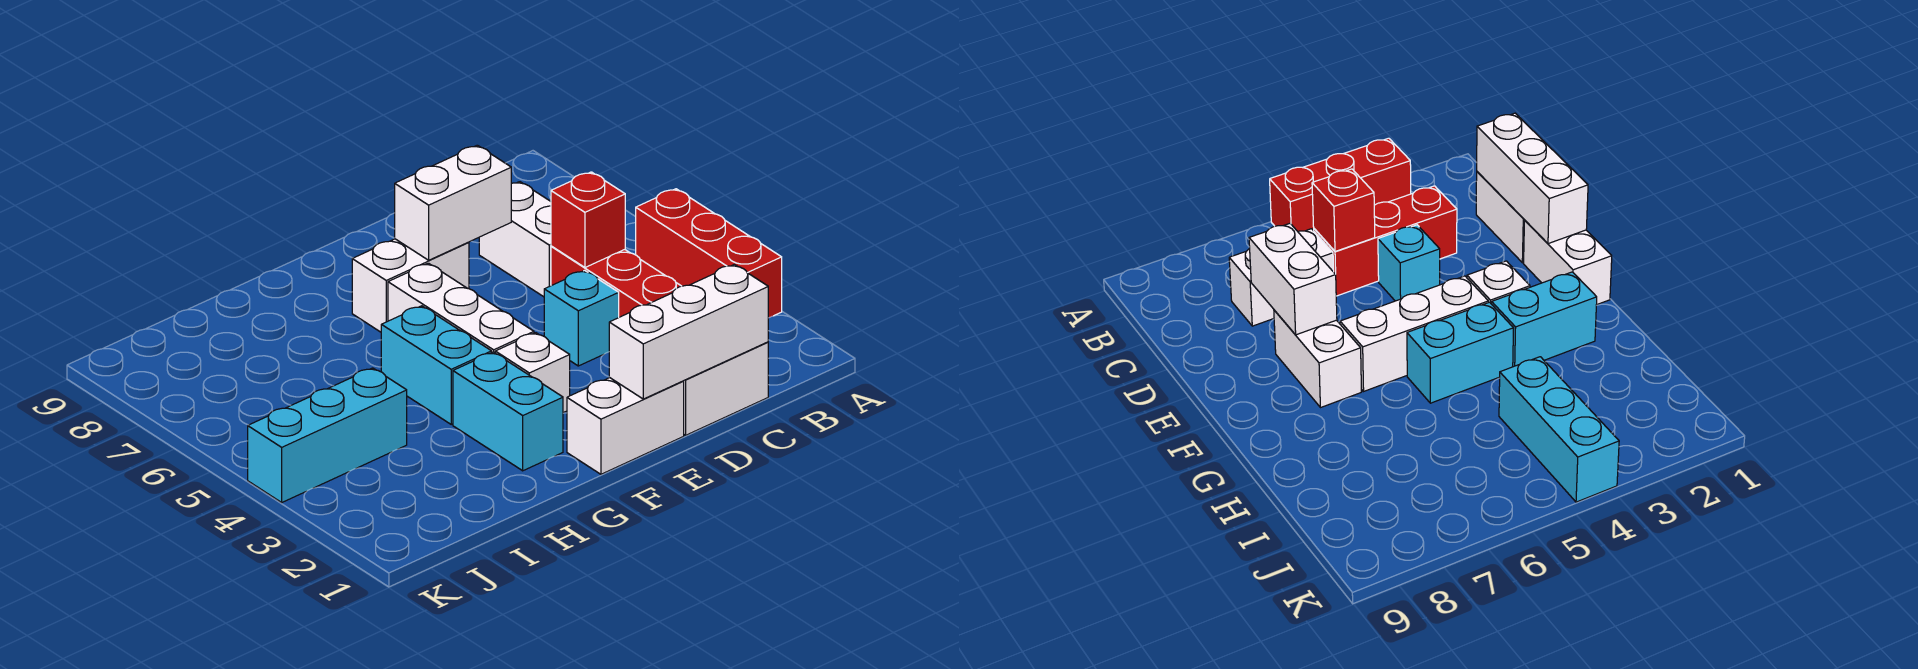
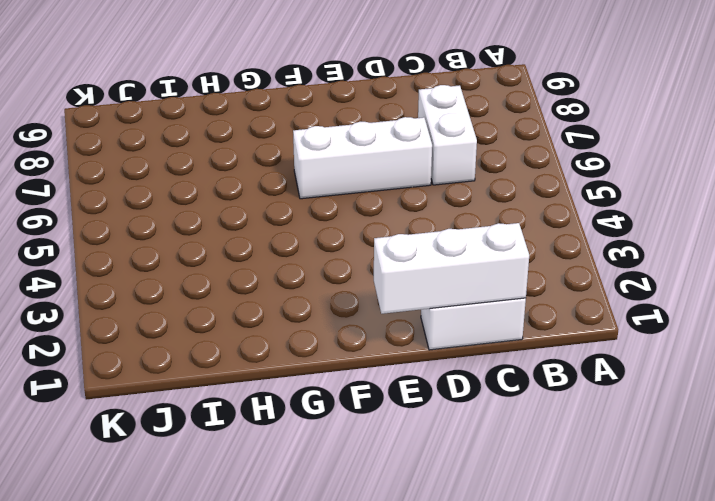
white brick D6:F6 level 1 -> white brick F4:F6 level 1
none -> red brick A3:A5 level 1
none -> red brick C3:C5 level 1
none -> cyan brick D4 level 1

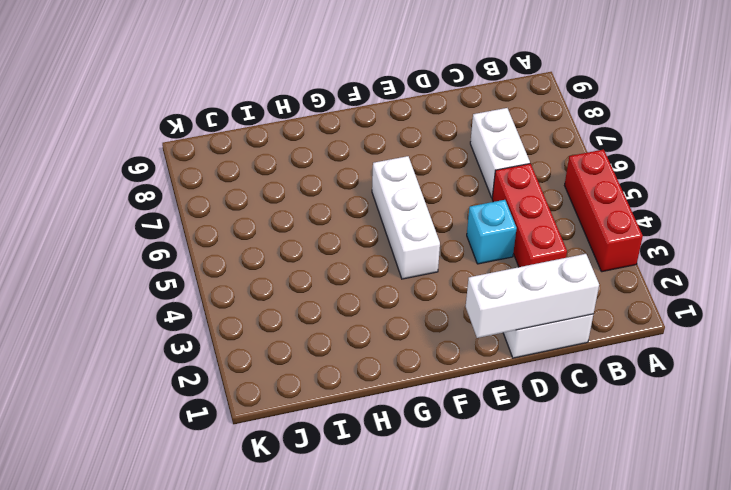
none -> white brick E1:F1 level 1
none -> white brick E7:F7 level 1
none -> white brick F3 level 1

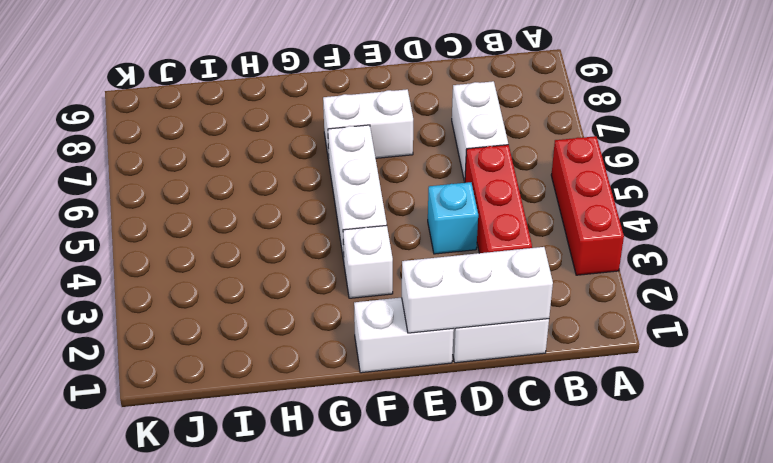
none -> cyan brick G2:G3 level 1
none -> cyan brick G4:G5 level 1
none -> cyan brick I4:K4 level 1

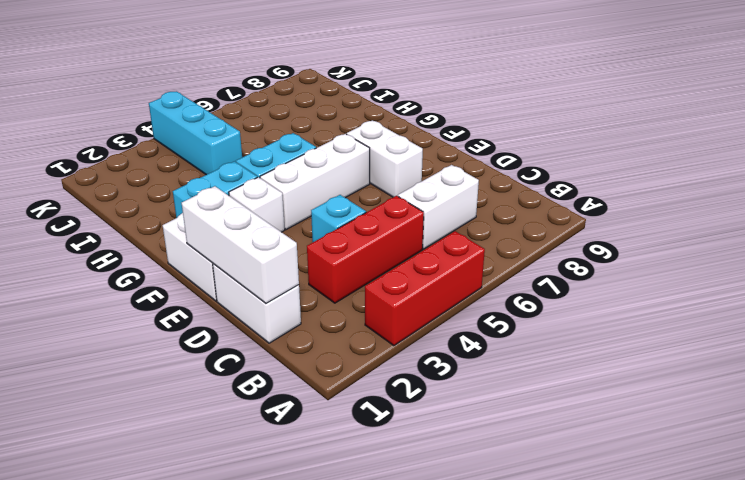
none -> red brick C5 level 2
none -> white brick D7:E7 level 2

